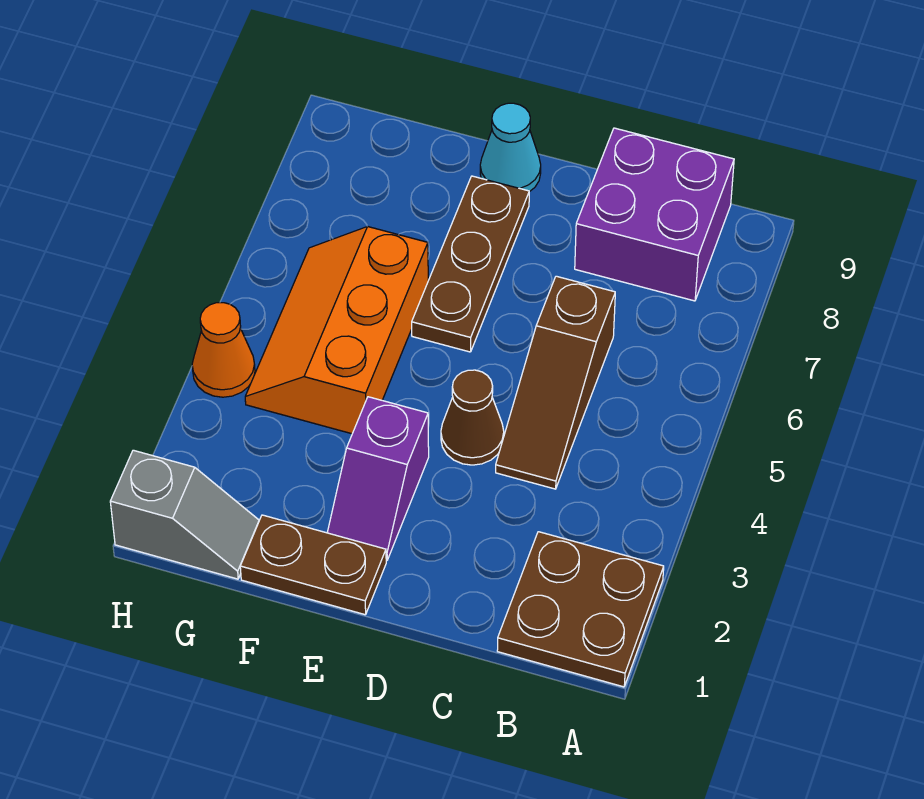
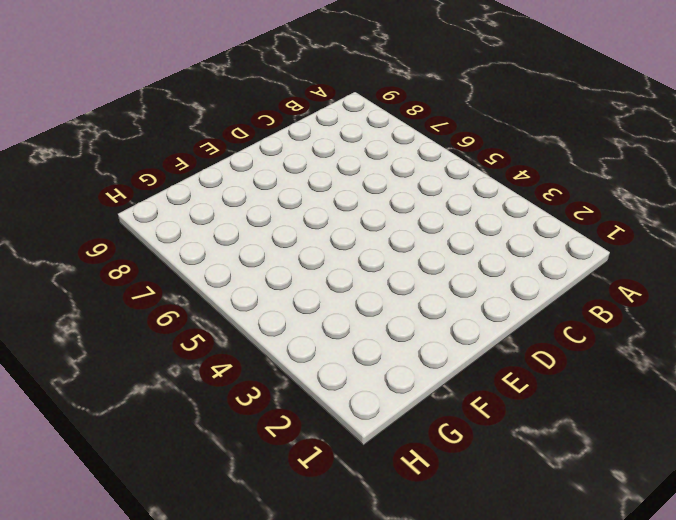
none -> brown plate A1:B2 level 1
none -> purple brick B8:C9 level 1

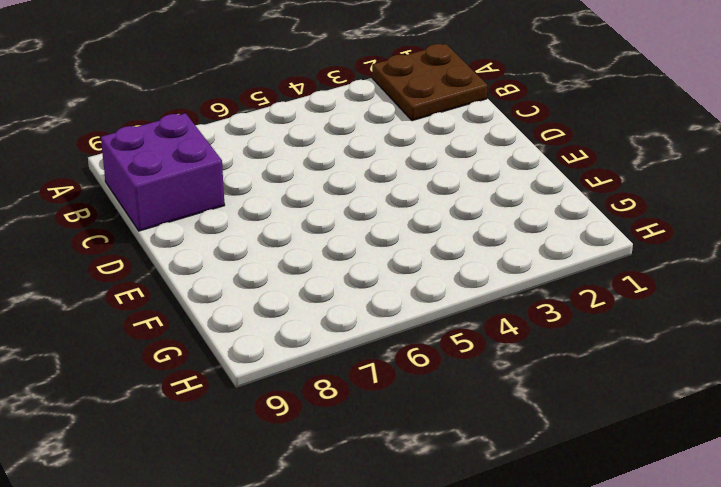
none -> brown slope C4:C6 level 1 top 6
none -> brown cone D4 level 1

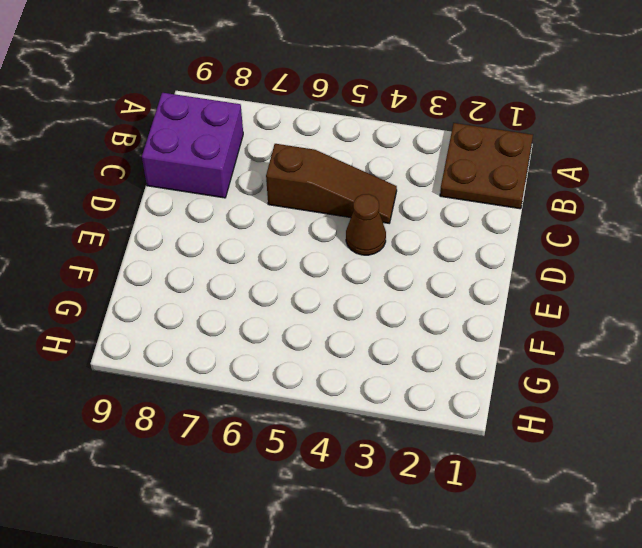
none -> brown plate E1:F1 level 1
none -> purple slope E2:E3 level 1 top 3

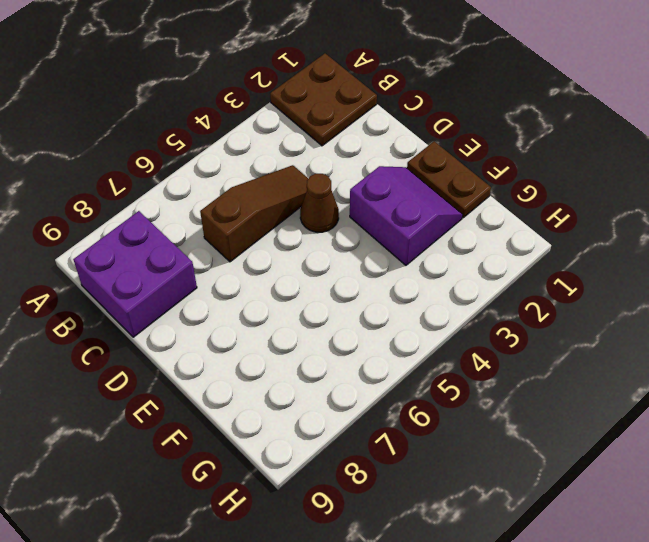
purple slope E2:F3 level 1 top 3 -> purple slope E2:E3 level 1 top 3
none -> brown plate E6:E8 level 1
none -> cyan cone E9 level 1

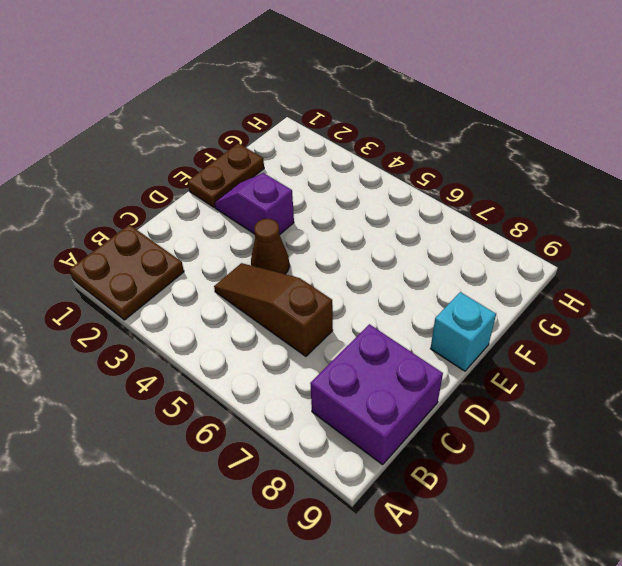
cyan brick E9 level 1 -> cyan cone E9 level 1
none -> brown plate E6:E8 level 1
none -> orange slope F4:G6 level 1 top F

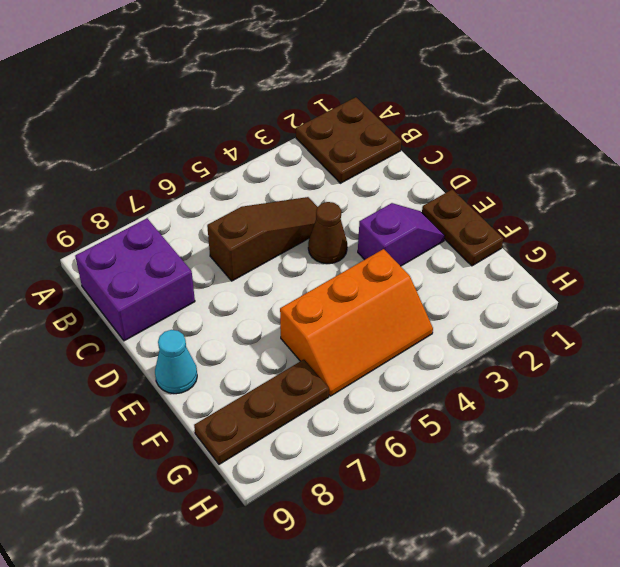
brown plate G7:G9 level 1 -> brown plate E6:E8 level 1
none -> grey slope G1:H1 level 1 top H
none -> orange cone H4 level 1

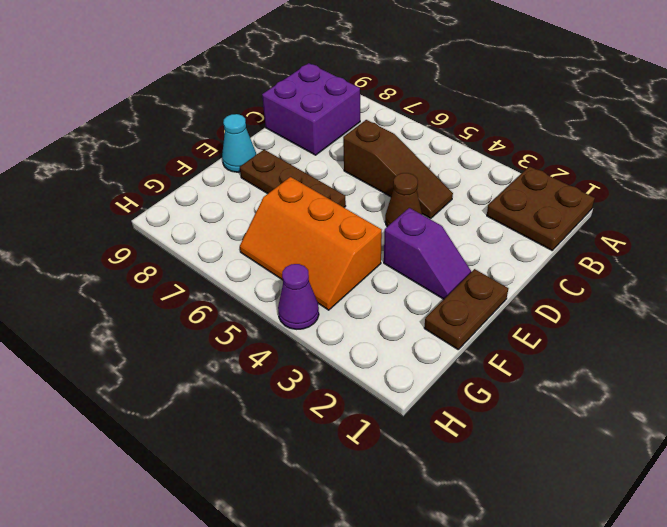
purple cone H4 level 1 -> orange cone H4 level 1
none -> grey slope G1:H1 level 1 top H

